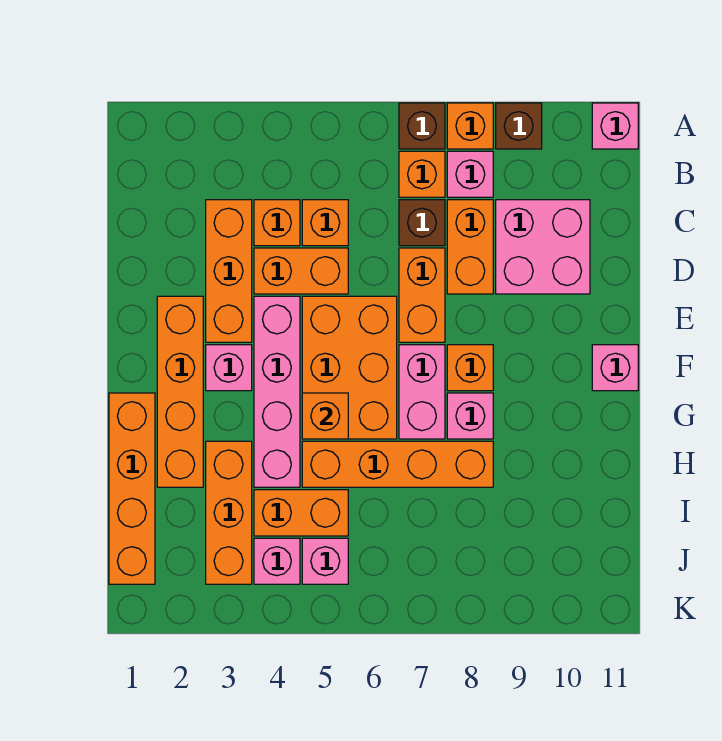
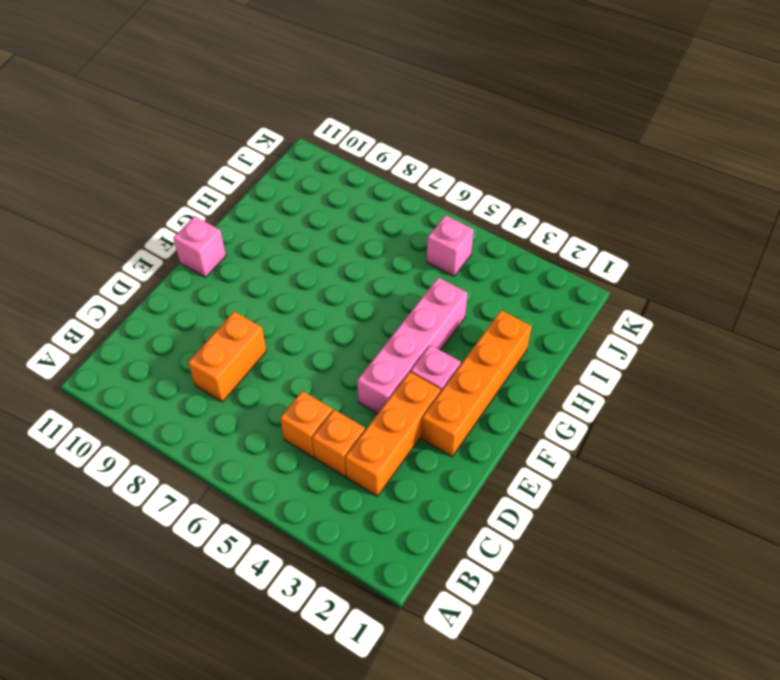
none -> brown brick A7 level 1
none -> orange brick A8 level 1
none -> brown brick A9 level 1

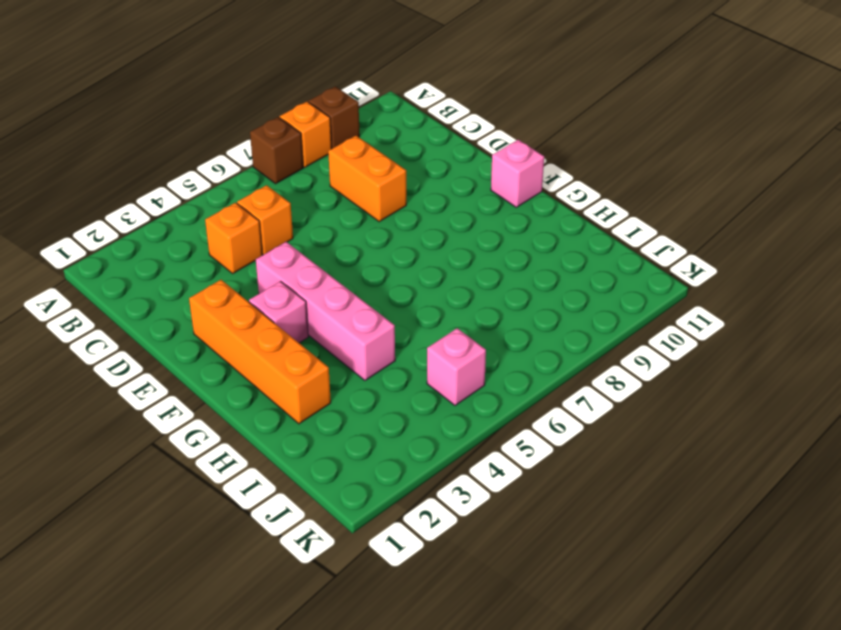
none -> pink brick A11 level 1
none -> orange brick B7 level 1
none -> pink brick B8 level 1

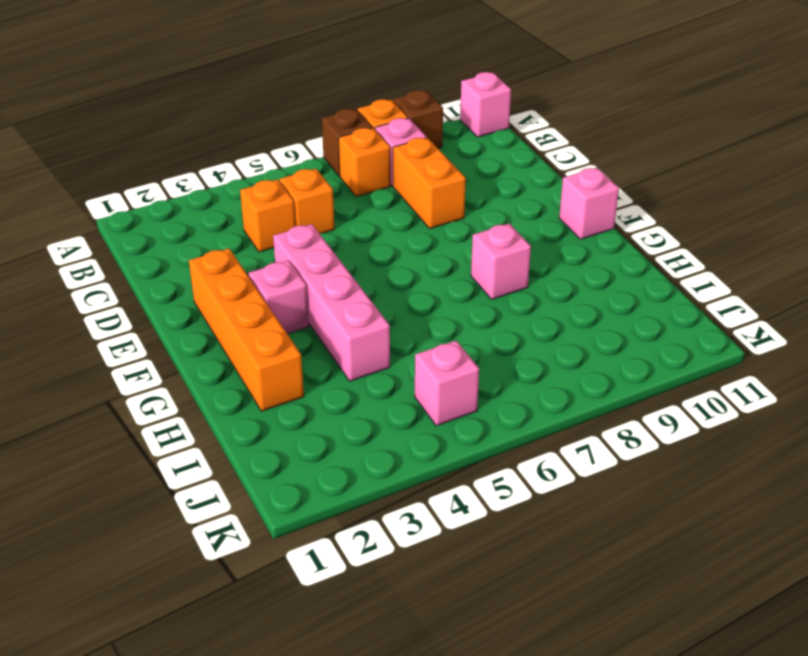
none -> orange brick C3:E3 level 1
none -> brown brick C7 level 1
none -> pink brick C9:D10 level 1

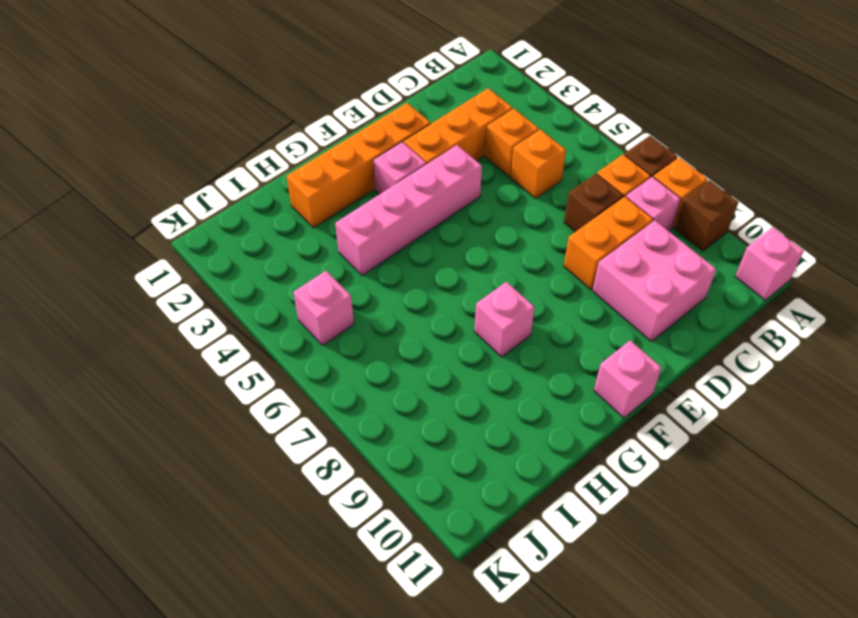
none -> orange brick D4:D5 level 1
none -> orange brick D7:E7 level 1
none -> orange brick E5:G6 level 1

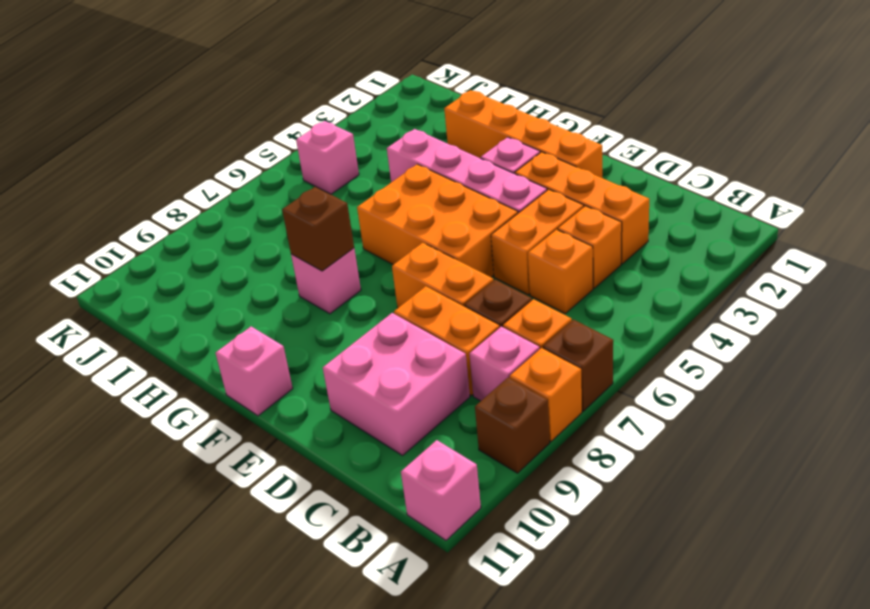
brown brick G8 level 2 -> none
none -> pink brick F7:G7 level 1
none -> orange brick F8 level 1
none -> orange brick G1:J1 level 1

